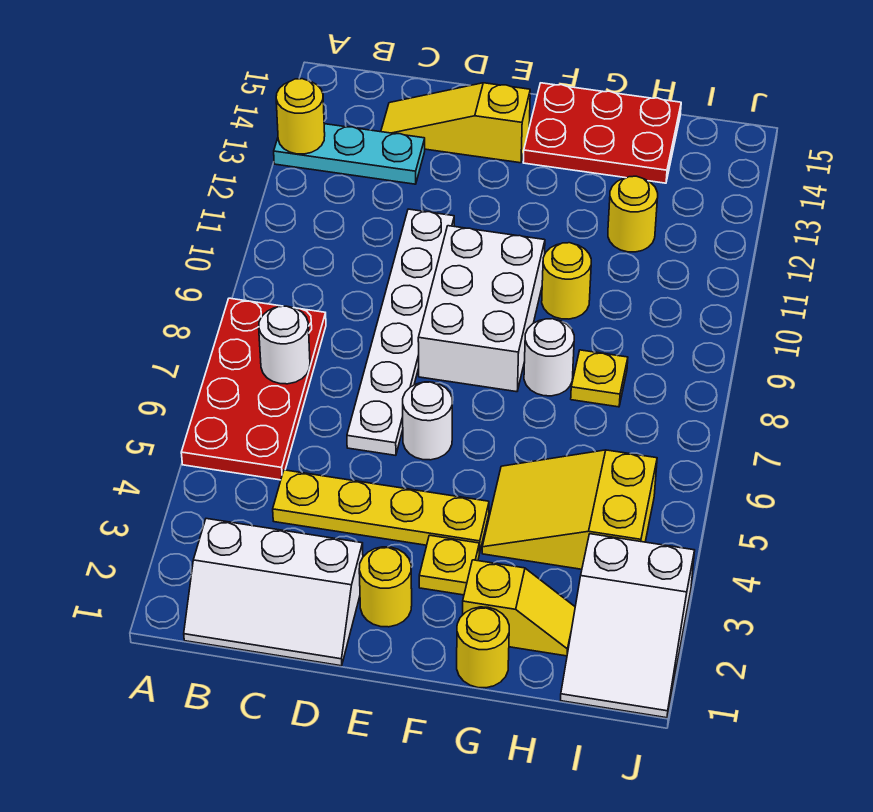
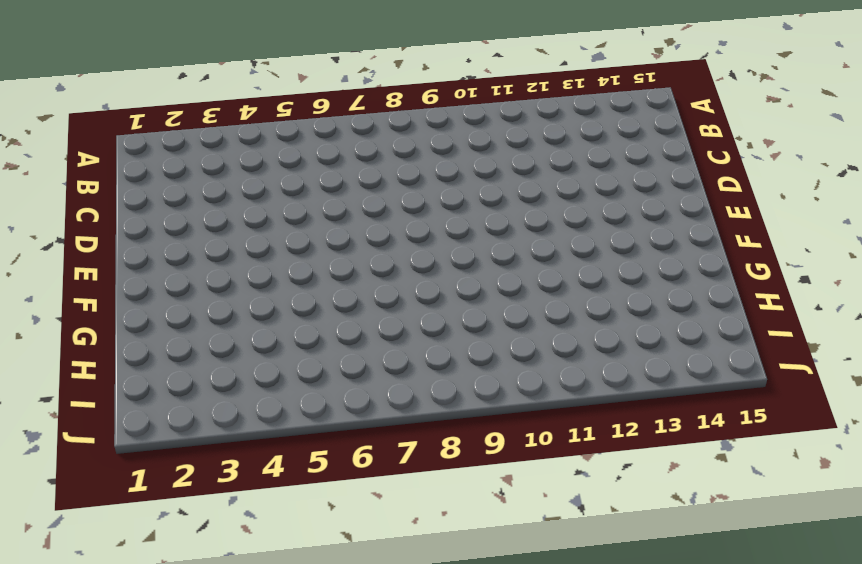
none -> red plate A5:B8 level 1
none -> cyan plate A13:C13 level 1
none -> white slope B1:D2 level 1 top 2

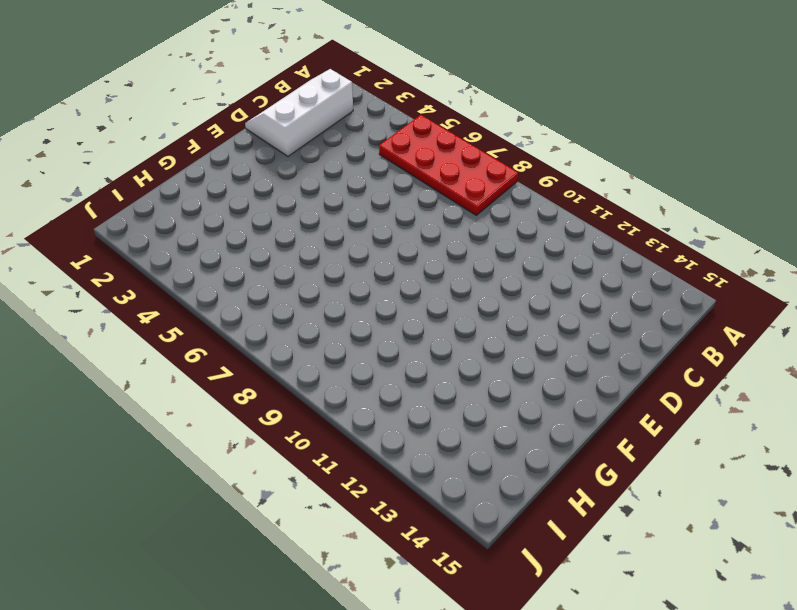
none -> cyan plate A13:C13 level 1
none -> yellow plate C4:F4 level 1
none -> yellow slope C14:E14 level 1 top E

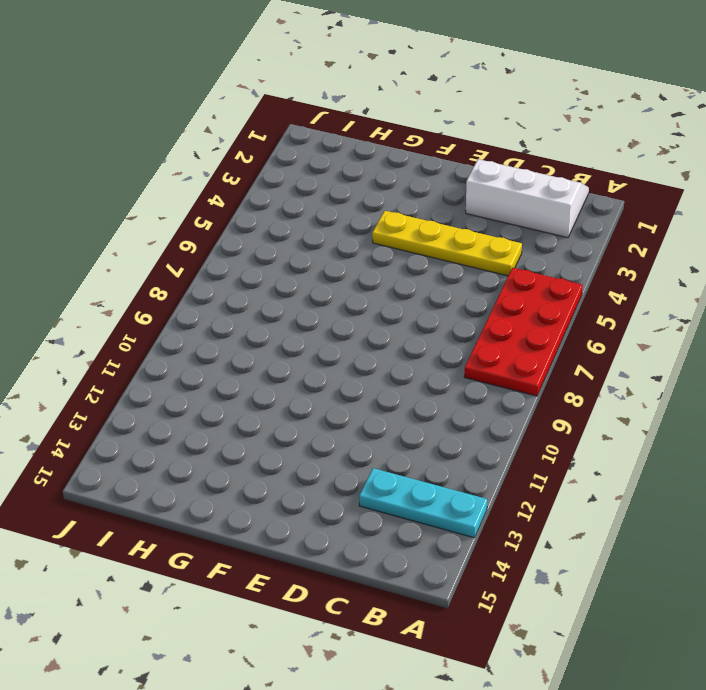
none -> yellow slope C14:E14 level 1 top E
none -> white plate D6:D11 level 1
none -> yellow round brick E2 level 1

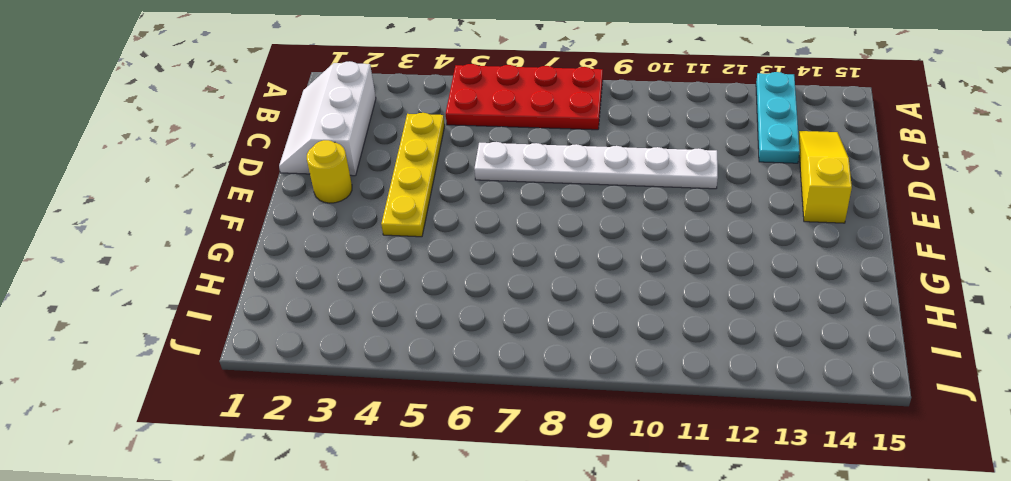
none -> white round brick E6 level 1
none -> white brick E8:F10 level 1
none -> yellow plate F3 level 1

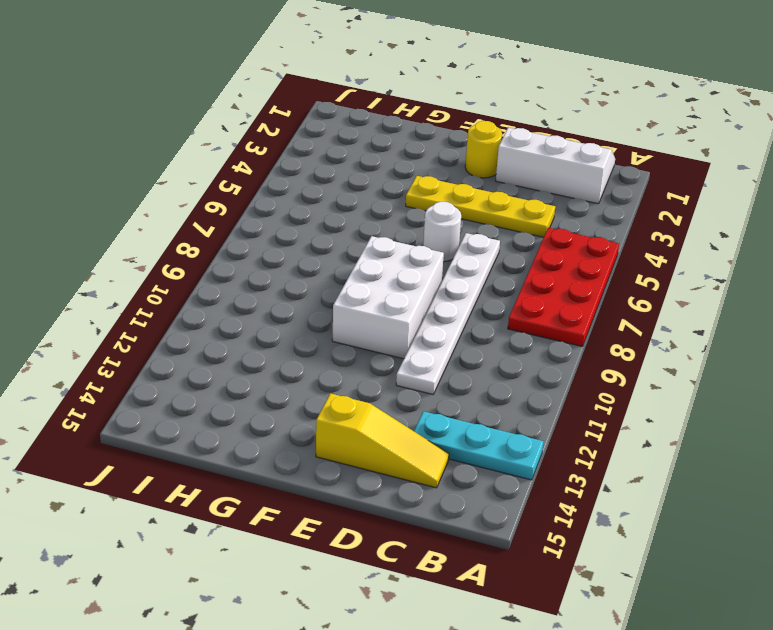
none -> yellow plate F3 level 1
none -> red plate F14:H15 level 1
none -> yellow round brick G1 level 1

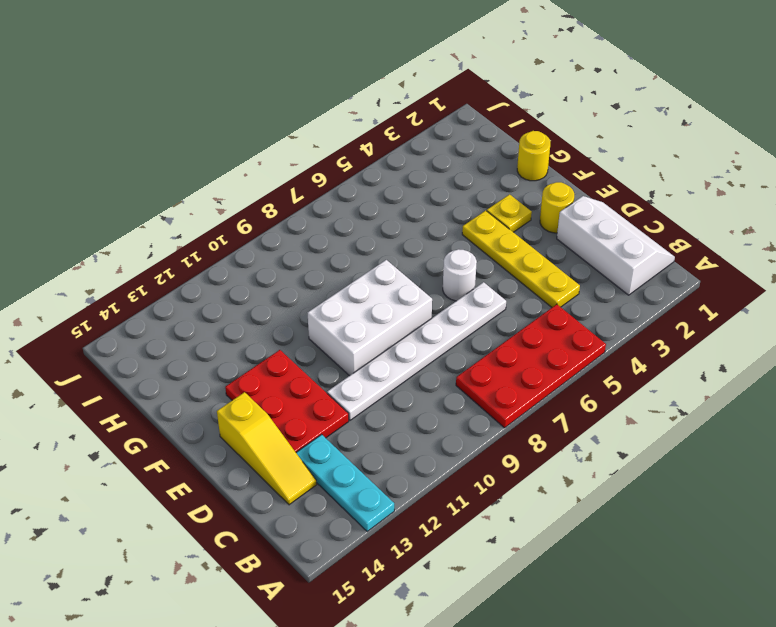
red plate D12:F13 level 1 -> red plate F14:H15 level 1
none -> yellow slope G2:H2 level 1 top G
none -> yellow slope G4:I5 level 1 top I
none -> white round brick G8 level 1

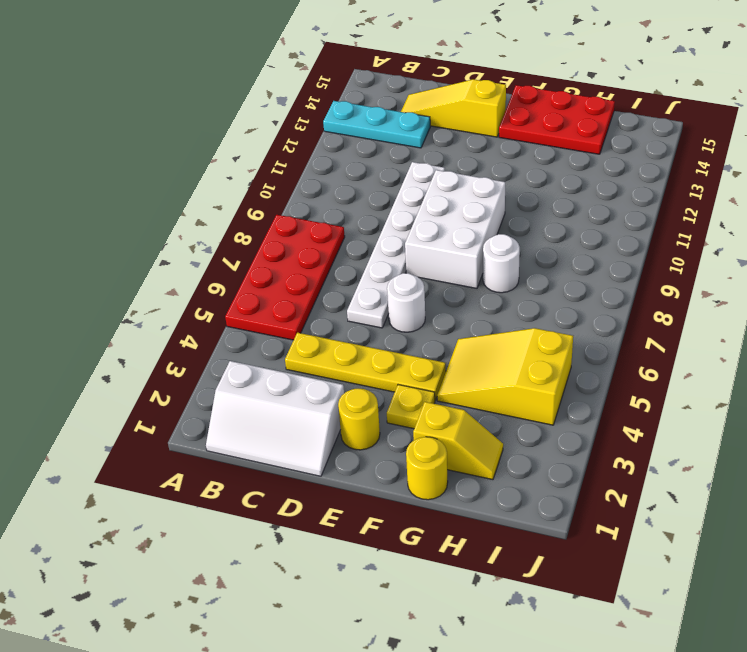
none -> yellow round brick G10 level 1
none -> yellow plate H8 level 1
none -> yellow round brick H12 level 1

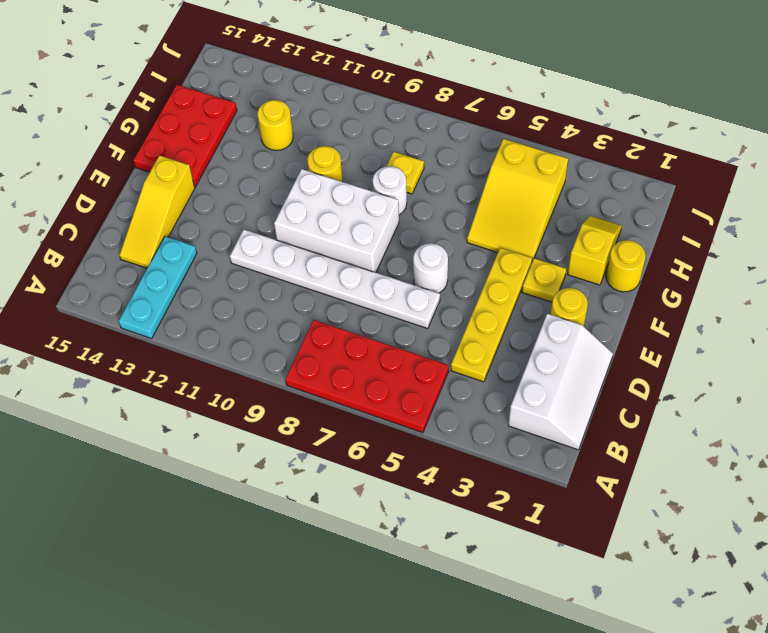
none -> white slope I1:J3 level 1 top 3
none -> yellow round brick A13 level 2
none -> white round brick B7 level 2

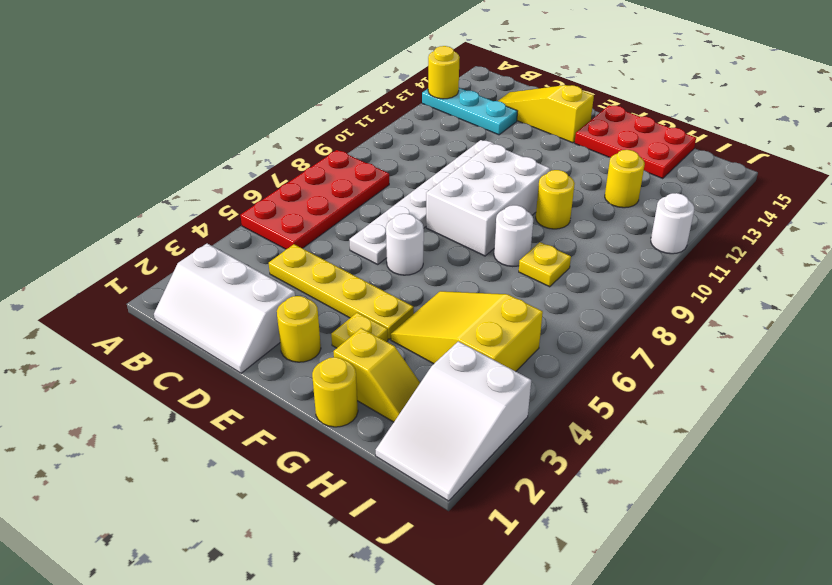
white round brick J11 level 1 -> white round brick B7 level 2

